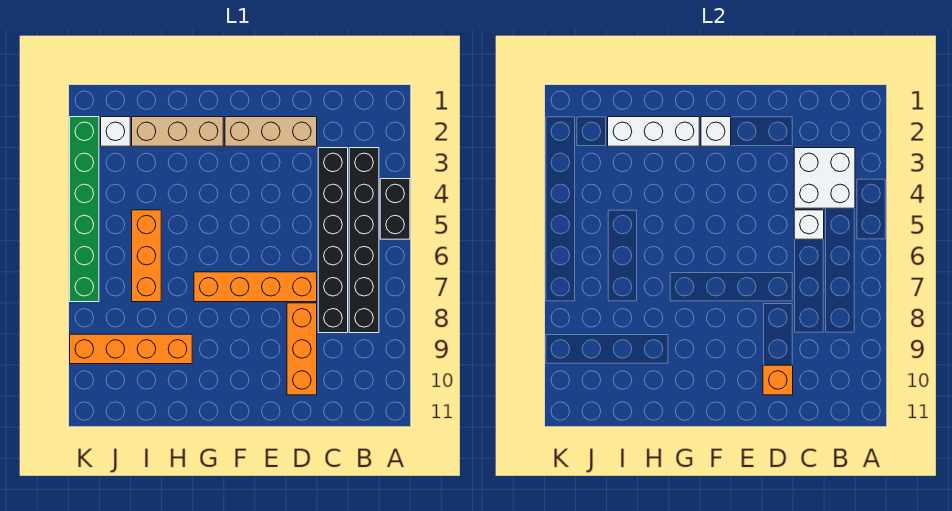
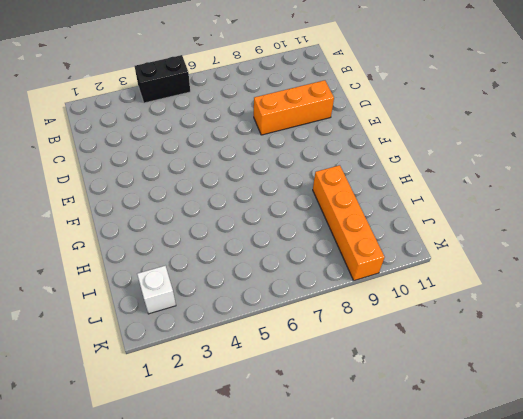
none -> black brick B3:B8 level 1
none -> black brick C3:C8 level 1
none -> tan brick D2:F2 level 1

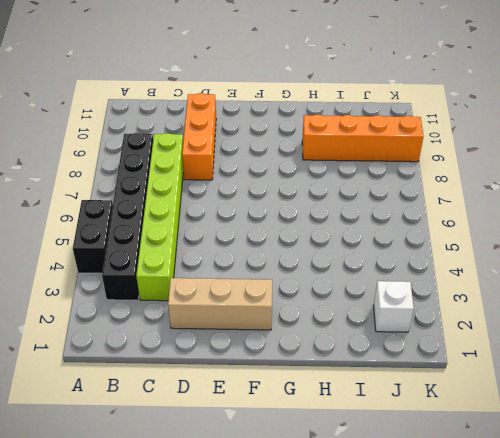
lime brick C3:C8 level 1 -> black brick C3:C8 level 1
none -> orange brick D7:G7 level 1
none -> tan brick G2:I2 level 1
none -> orange brick I5:I7 level 1

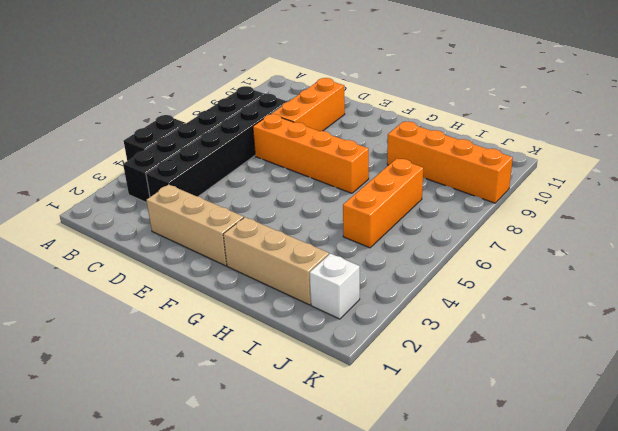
none -> green brick K2:K7 level 1
none -> white brick B3:C4 level 2
none -> white brick C5 level 2

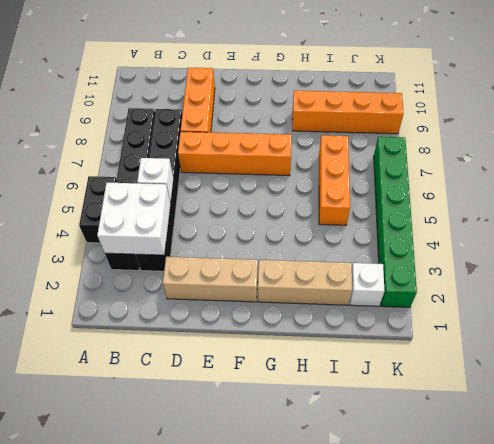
none -> orange brick D10 level 2
none -> white brick F2 level 2
none -> white brick G2:I2 level 2

